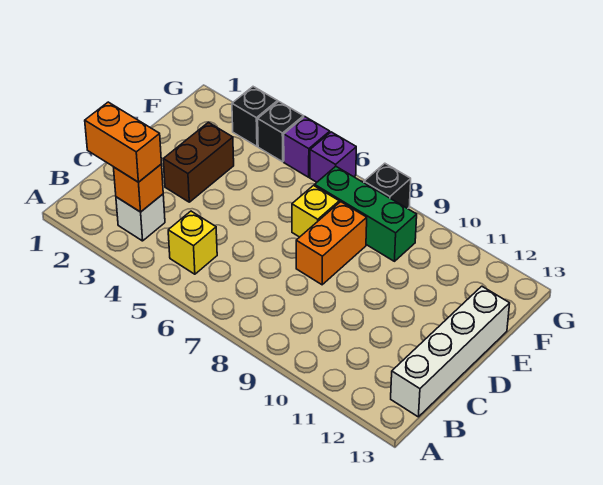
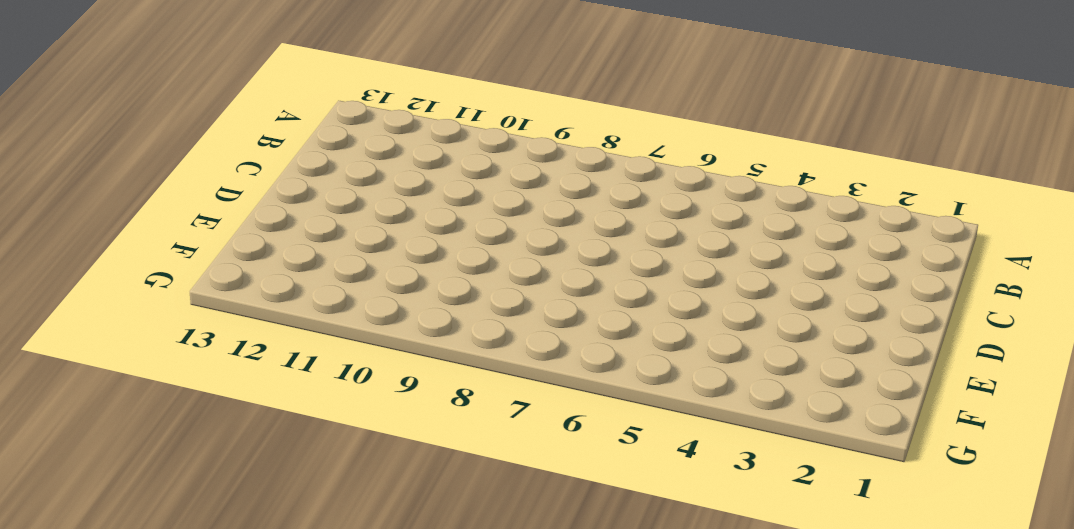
none -> white brick B3 level 1
none -> yellow brick B5 level 1
none -> white brick B13:E13 level 1

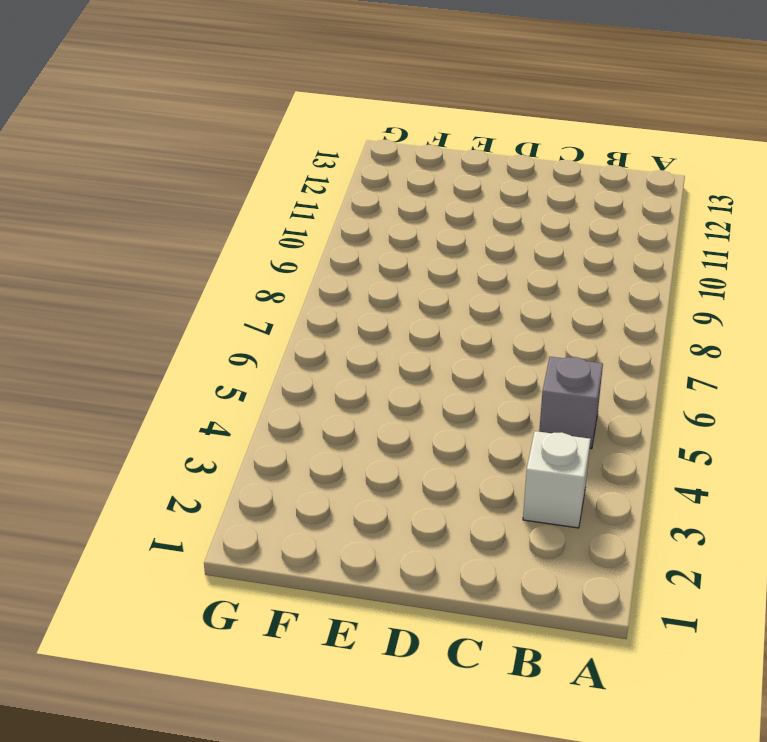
grey brick B5 level 1 -> yellow brick B5 level 1
none -> white brick B13:E13 level 1
none -> brown brick D3:E3 level 1
none -> orange brick D8:E8 level 1

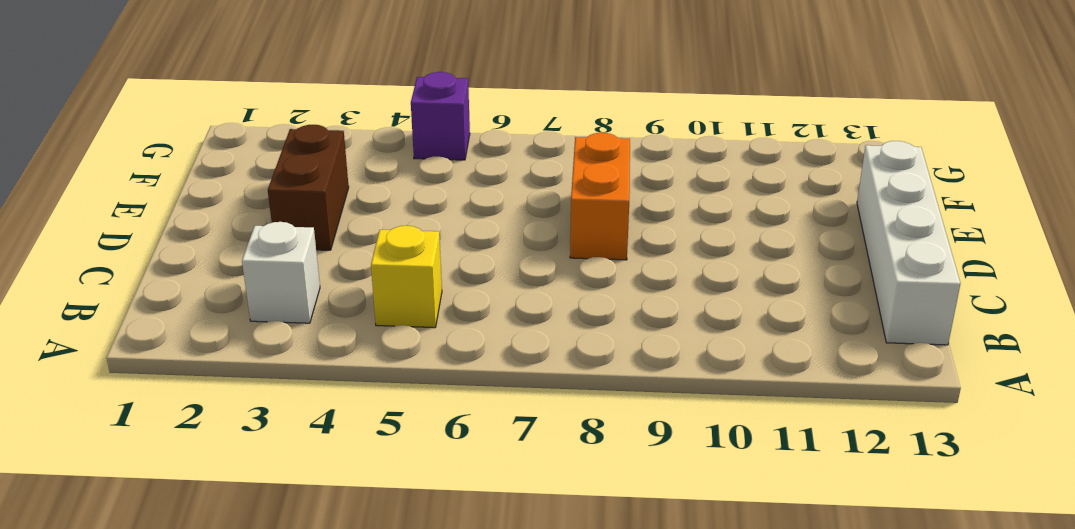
none -> yellow brick E7 level 1
none -> green brick F7:F9 level 1
none -> black brick G3 level 1

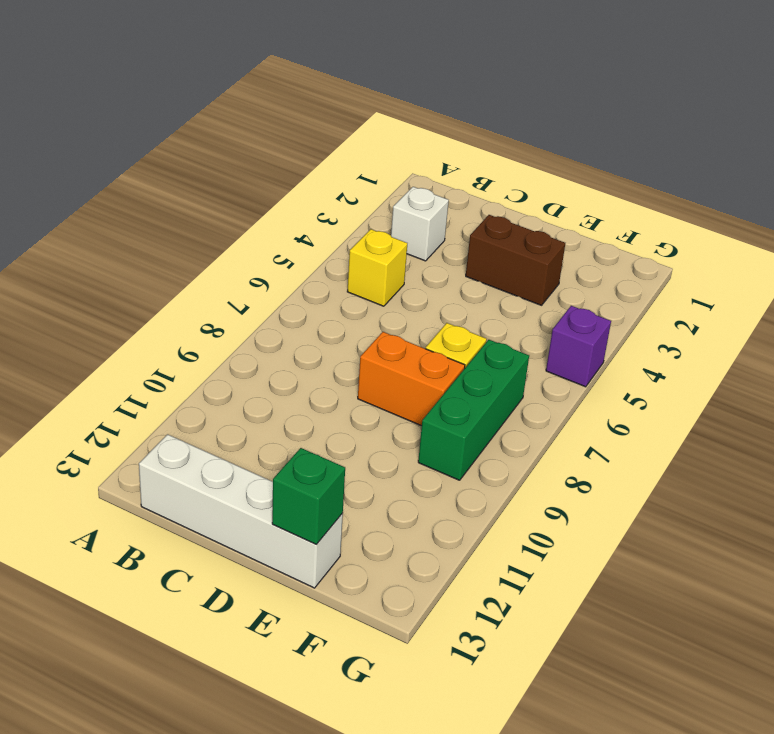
green brick E13 level 2 -> none
none -> black brick G3 level 1
none -> black brick G4 level 1
none -> purple brick G6 level 1

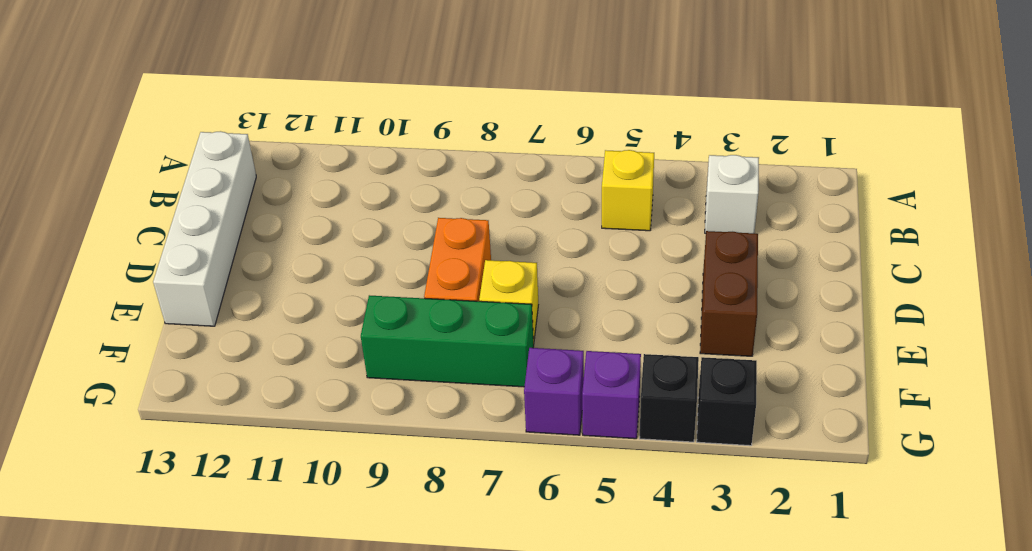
none -> black brick G8 level 1
none -> orange brick B3 level 2
none -> orange brick B2:B3 level 3

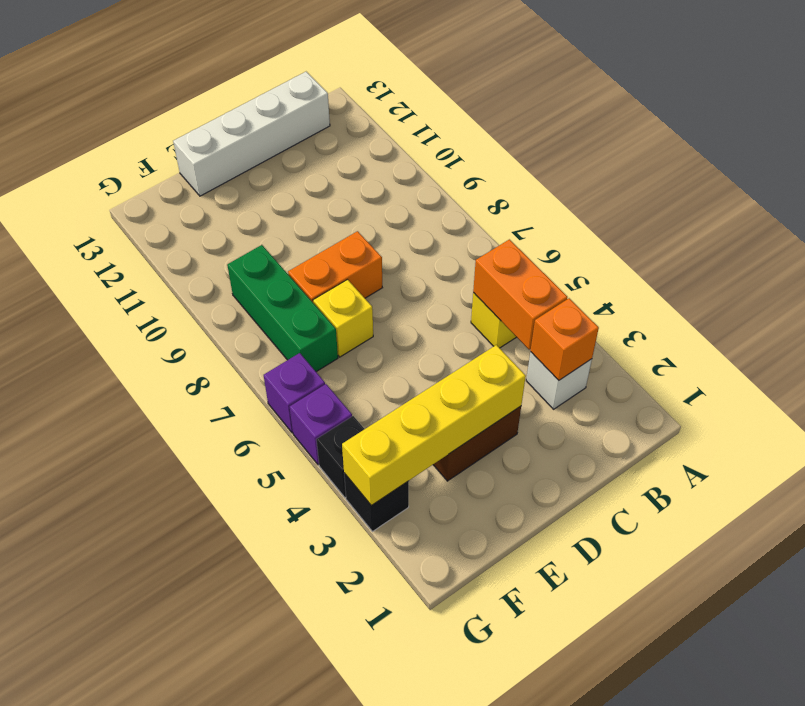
orange brick B4:B5 level 2 -> orange brick B2:B3 level 3
yellow brick D3:G3 level 2 -> none
none -> black brick G8 level 1

